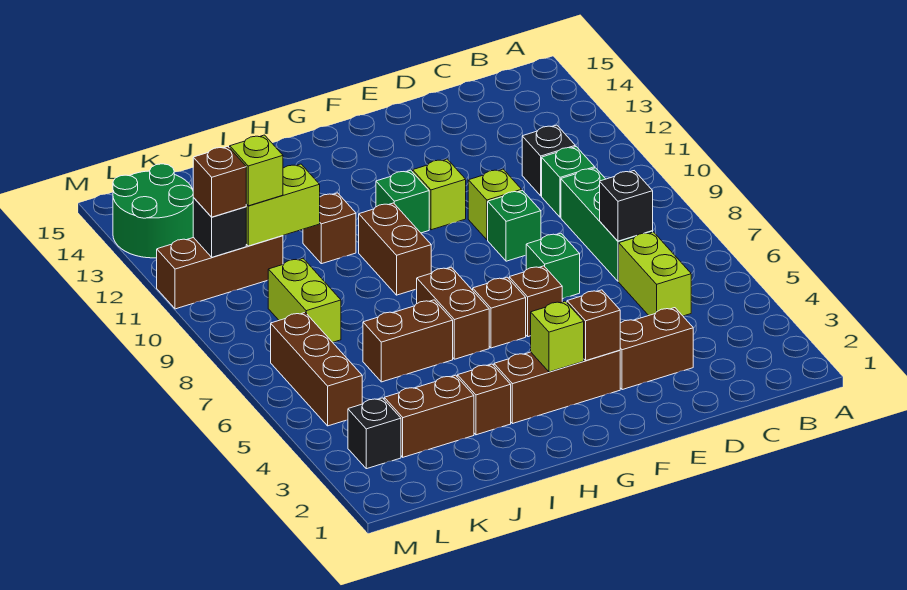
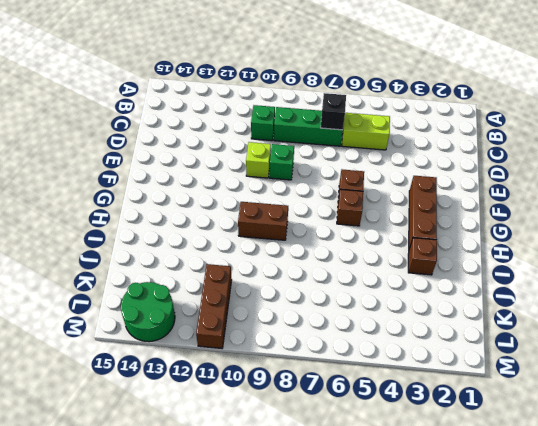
none -> black brick C11 level 1
none -> brown brick D3:E3 level 1
none -> green brick E7 level 1
none -> lime brick F11 level 1

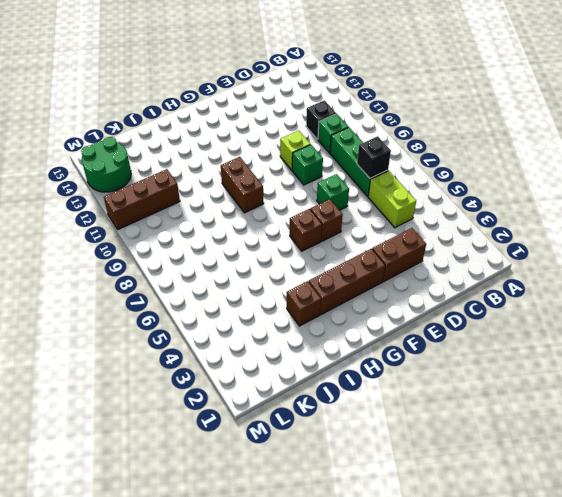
none -> lime brick F11 level 1
none -> green brick G11 level 1
none -> brown brick H6:H7 level 1
none -> brown brick I6:J6 level 1

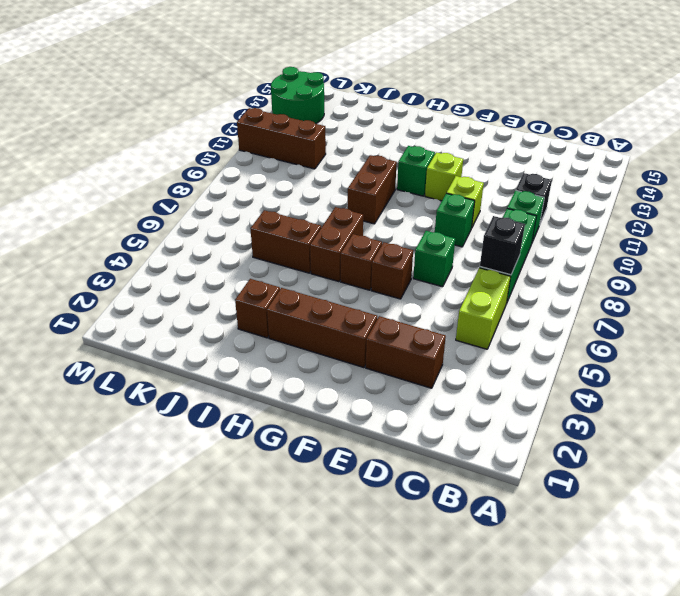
none -> brown brick I11 level 1
none -> brown brick J3:K3 level 1
none -> lime brick K8:K9 level 1
none -> black brick L3 level 1

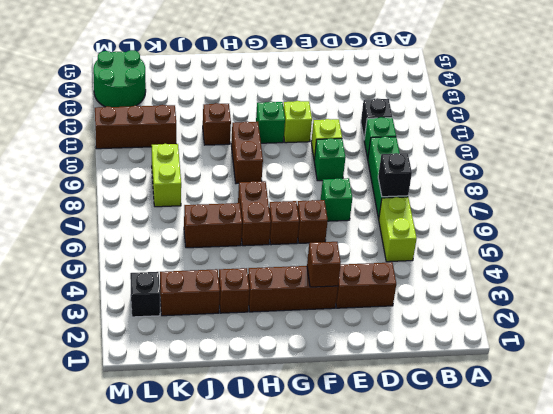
none -> brown brick L5:L7 level 1
none -> lime brick G3 level 2
none -> lime brick J11:K11 level 2
none -> black brick L11 level 2

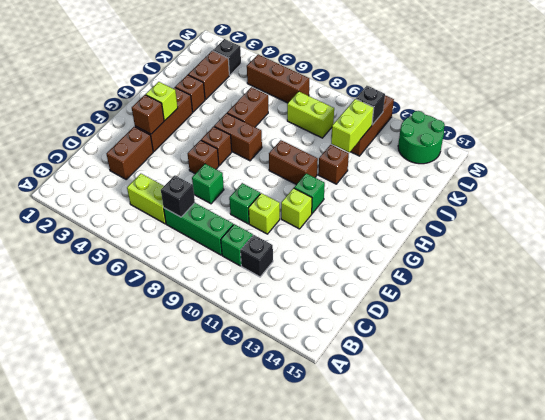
none -> lime brick K11 level 3
none -> brown brick L11 level 3

